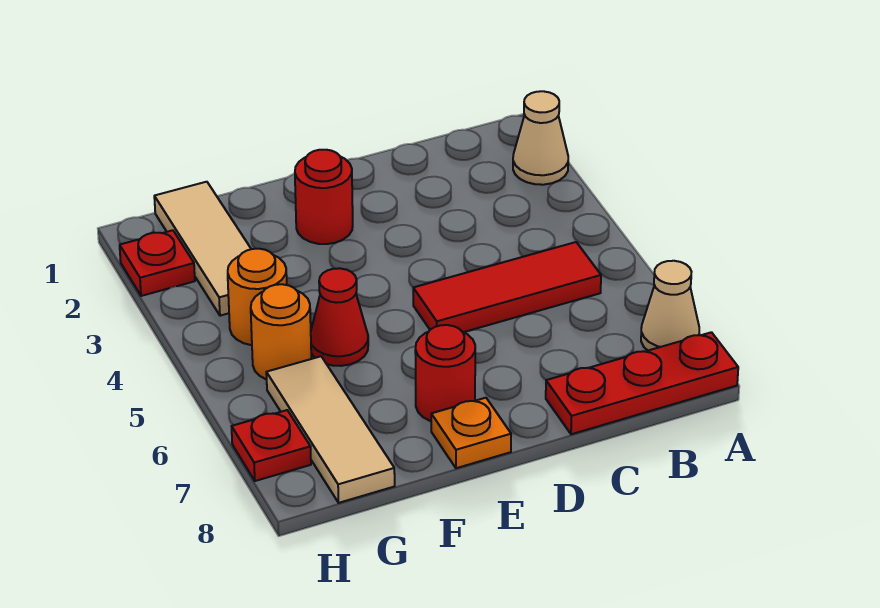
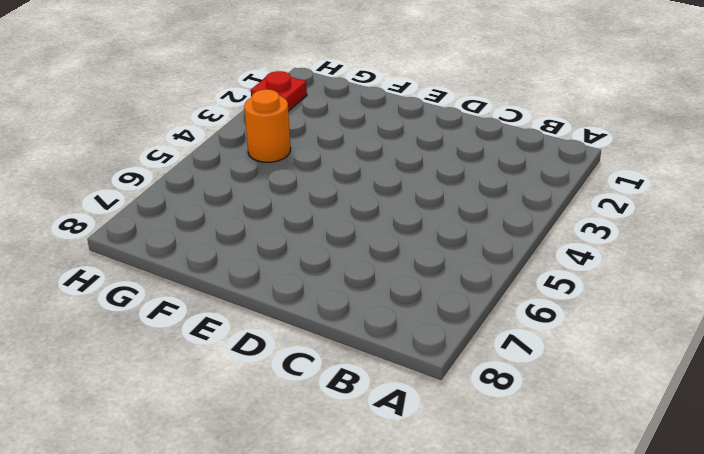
none -> tan cone A2 level 1
none -> tan cone A7 level 1
none -> red plate A8:C8 level 1

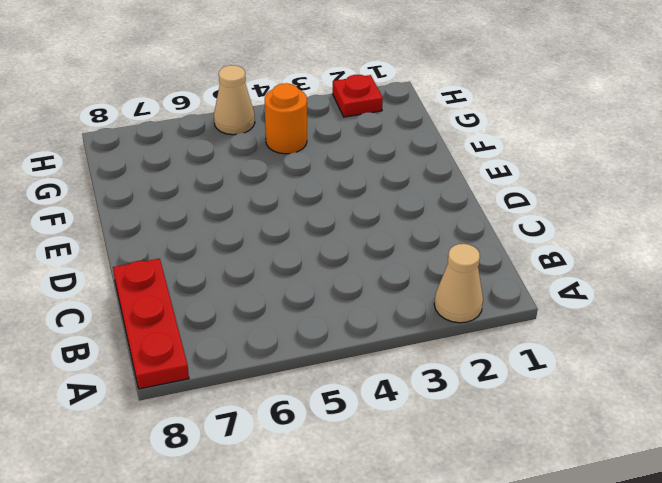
tan cone H5 level 1 -> tan cone A7 level 1
none -> red tile B5:D5 level 1
none -> red round brick E2 level 1
none -> red round brick E7 level 1

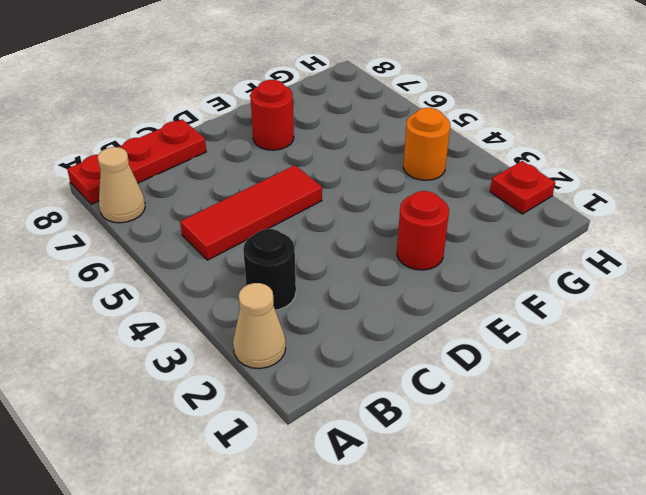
black round brick B3 level 1 -> none
none -> orange plate E8 level 1
none -> red cone F5 level 1
none -> tan tile G1:G3 level 1

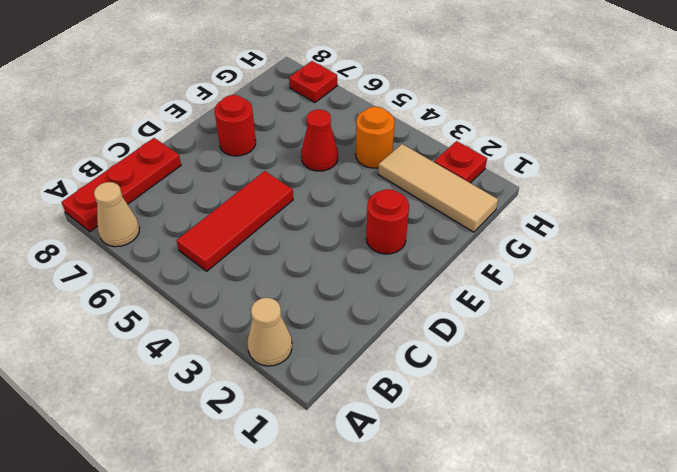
none -> orange plate E8 level 1
none -> orange round brick G5 level 1
none -> tan tile G6:G8 level 1

